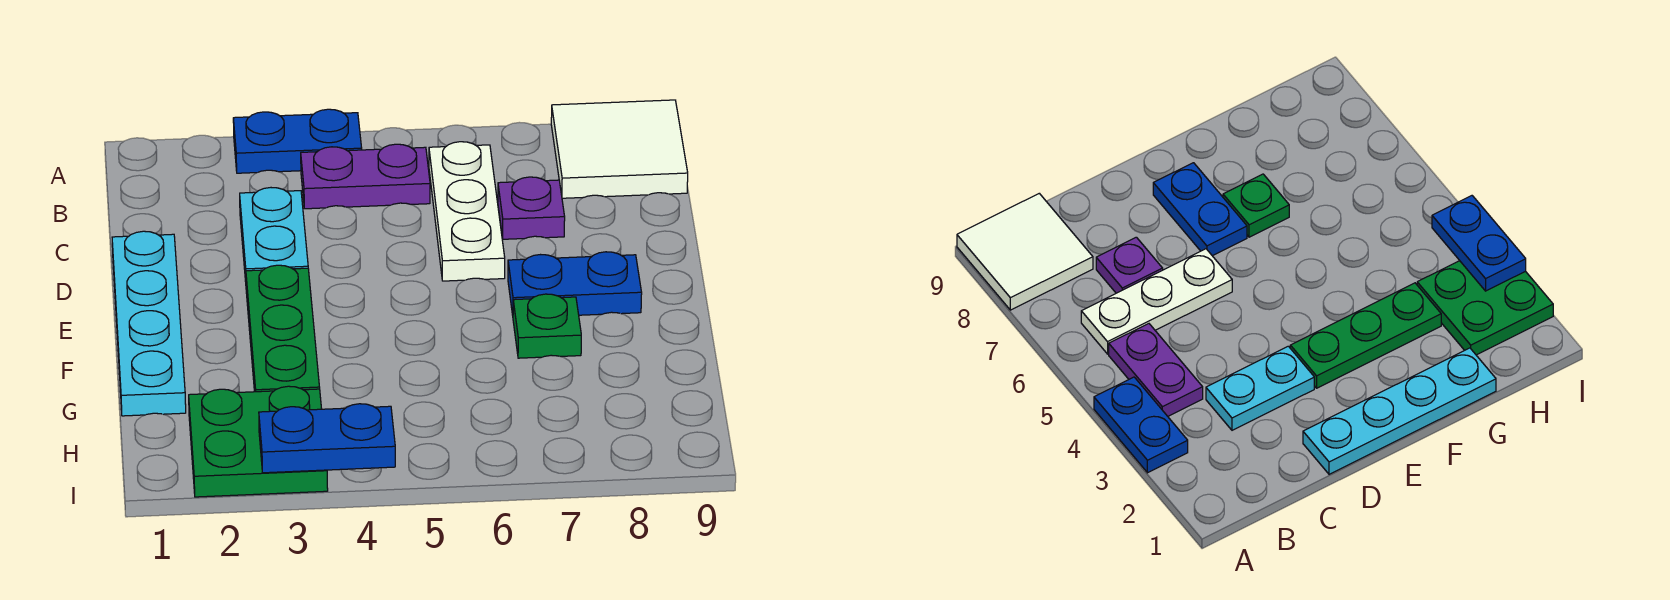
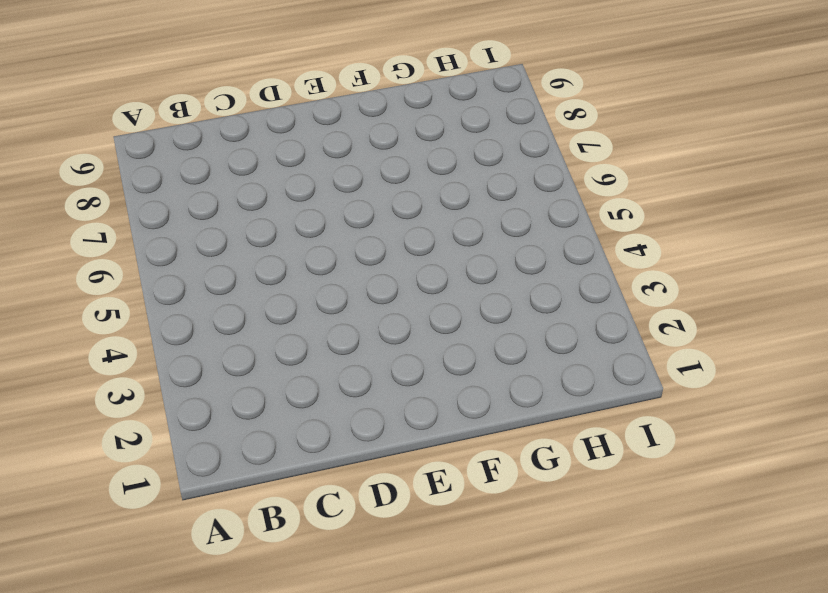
none -> blue plate A3:A4 level 1
none -> white tile A8:B9 level 1
none -> purple plate B4:B5 level 1

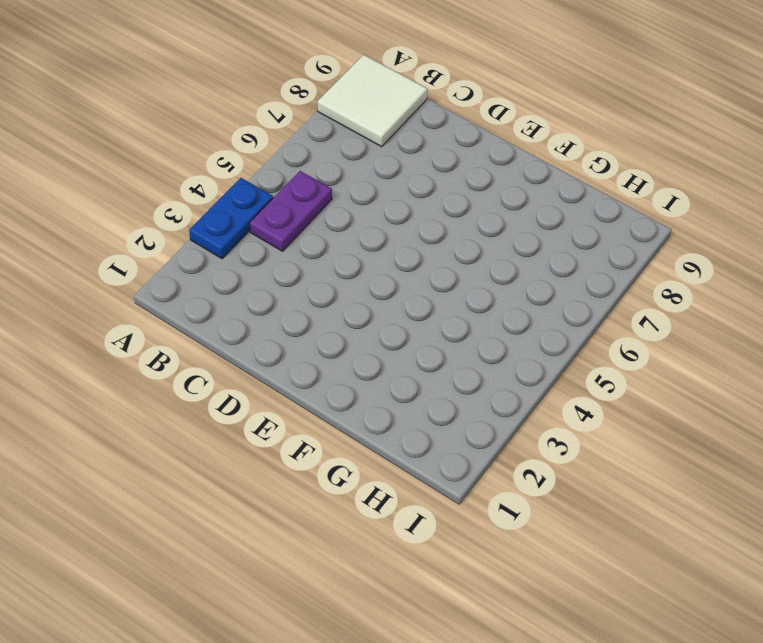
none -> white plate B6:D6 level 1
none -> cyan plate C3:D3 level 1
none -> purple plate C7 level 1

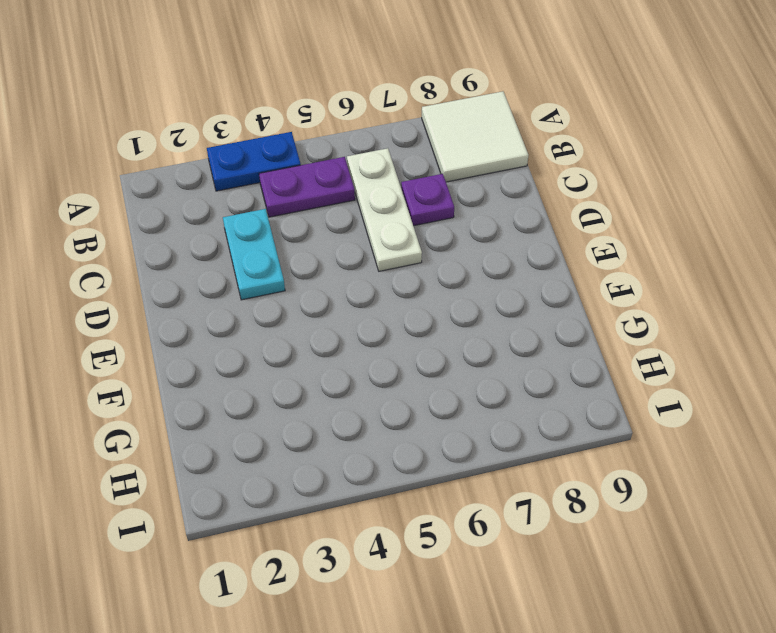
none -> cyan plate D1:G1 level 1
none -> green plate E3:G3 level 1
none -> blue plate E7:E8 level 1

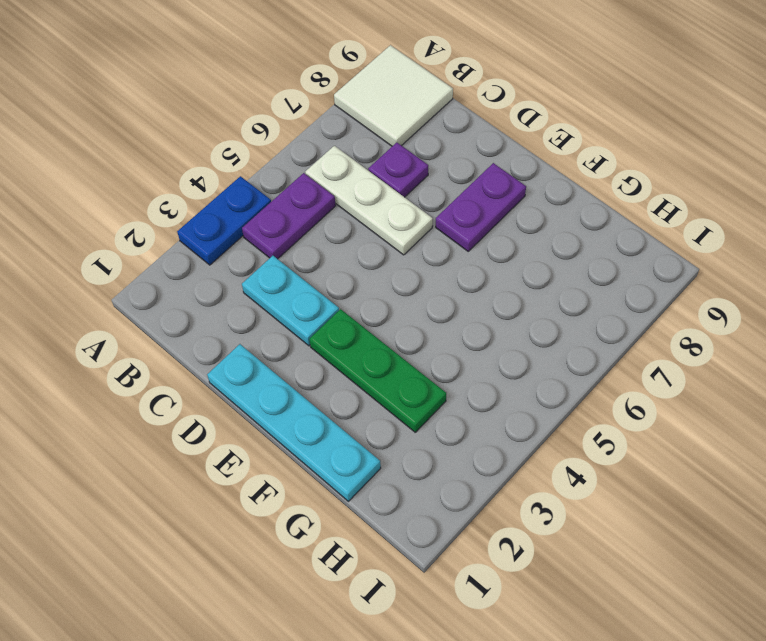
purple plate E7:E8 level 1 -> blue plate E7:E8 level 1
none -> green plate F7 level 1
none -> green plate H2:I3 level 1
none -> blue plate I3:I4 level 2

